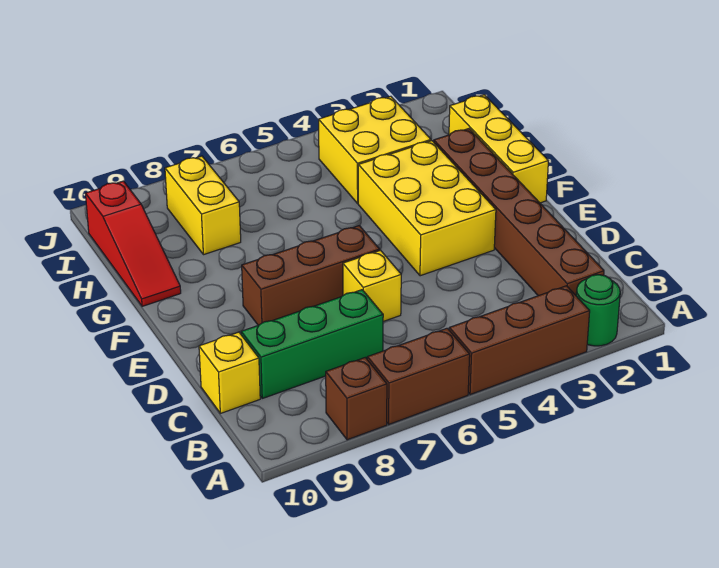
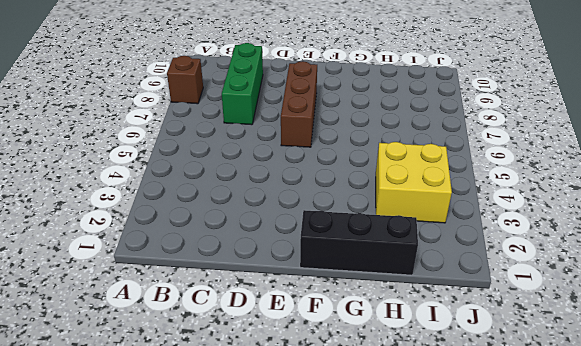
black brick F1:H1 level 1 -> yellow brick F1:H1 level 1
none -> green round brick A2 level 1
none -> brown brick A3:A5 level 1
none -> brown brick A6:A7 level 1

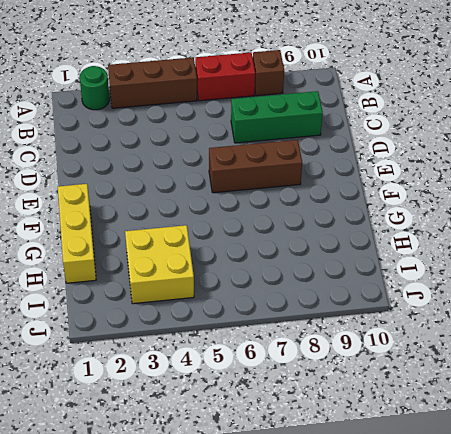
red brick A6:A7 level 1 -> brown brick A6:A7 level 1
none -> brown brick B2:G2 level 1
none -> yellow brick C10 level 1
none -> yellow brick D6 level 1

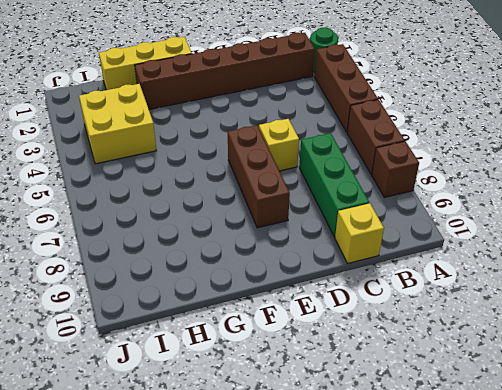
none -> yellow brick E3:G4 level 1
none -> red slope G10:I10 level 1 top I
none -> yellow brick H8:I8 level 1

